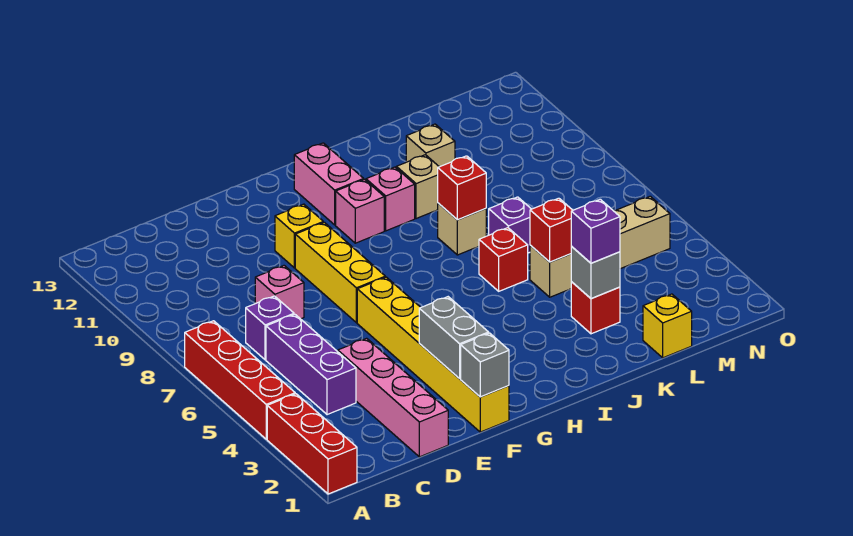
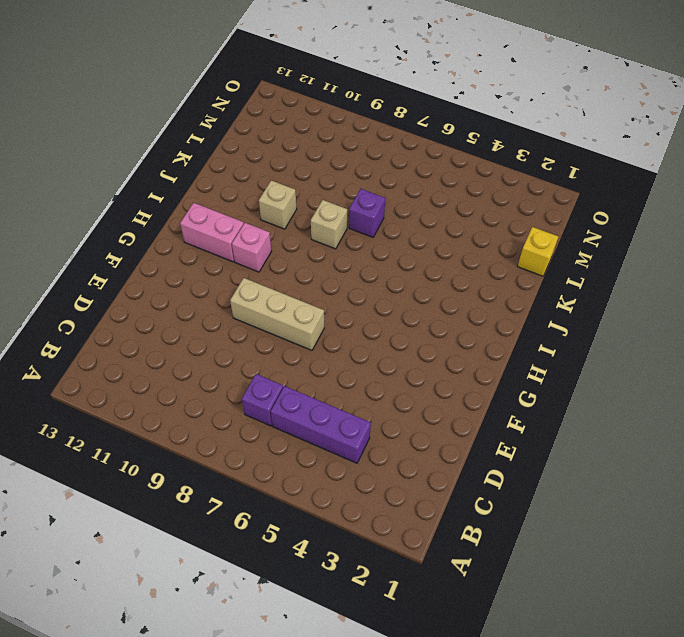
tan brick F7:F9 level 1 -> yellow brick F7:F9 level 1
none -> red brick A1:A3 level 1
none -> red brick A4:A7 level 1
none -> pink brick D1:D4 level 1

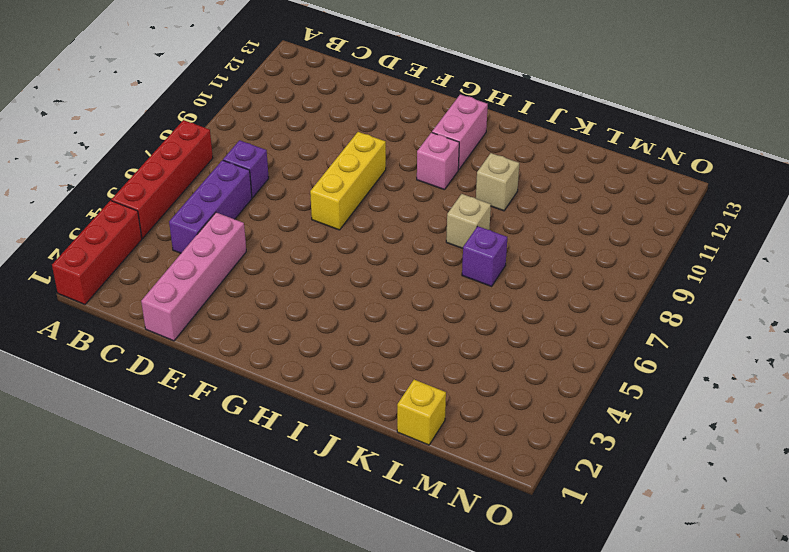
none -> pink brick D8 level 1
none -> yellow brick F1:F6 level 1
none -> yellow brick F10 level 1

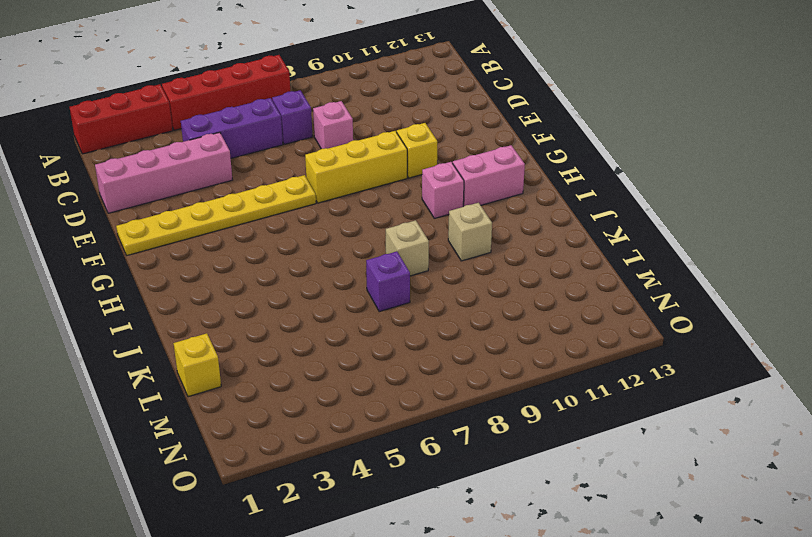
yellow plate F1:F6 level 1 -> yellow brick F1:F6 level 1
none -> pink brick I10 level 1
none -> red brick J6 level 1
none -> red brick K3 level 1

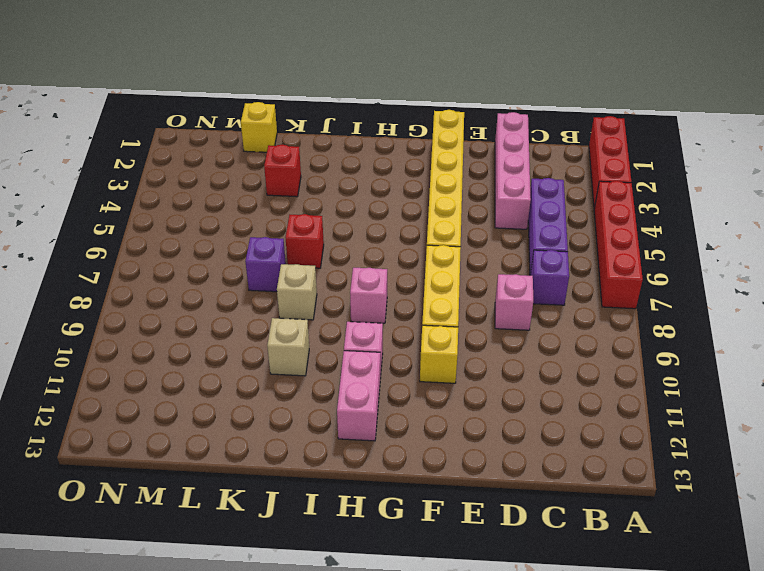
pink brick H8 level 1 -> pink brick I10 level 1
none -> tan brick K5:N5 level 1
none -> tan brick K11 level 1
none -> grey brick F1 level 2

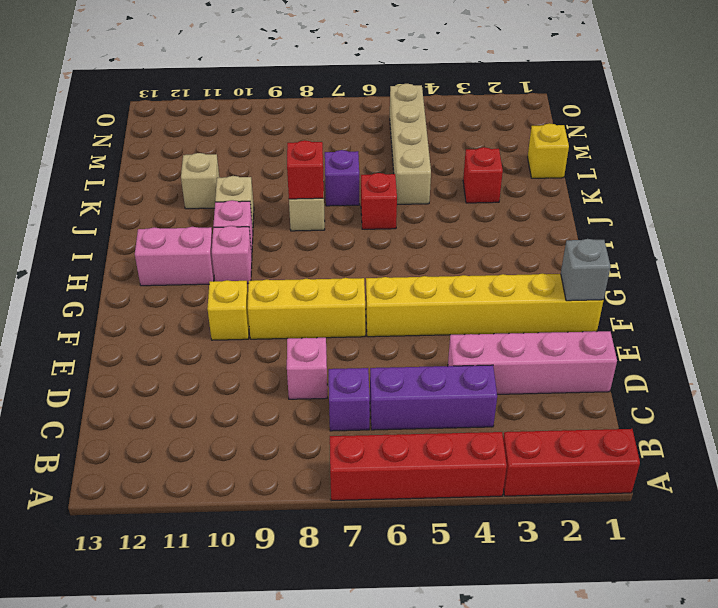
none -> grey brick F2:F3 level 2
none -> grey brick K3 level 2
none -> red brick K5 level 2

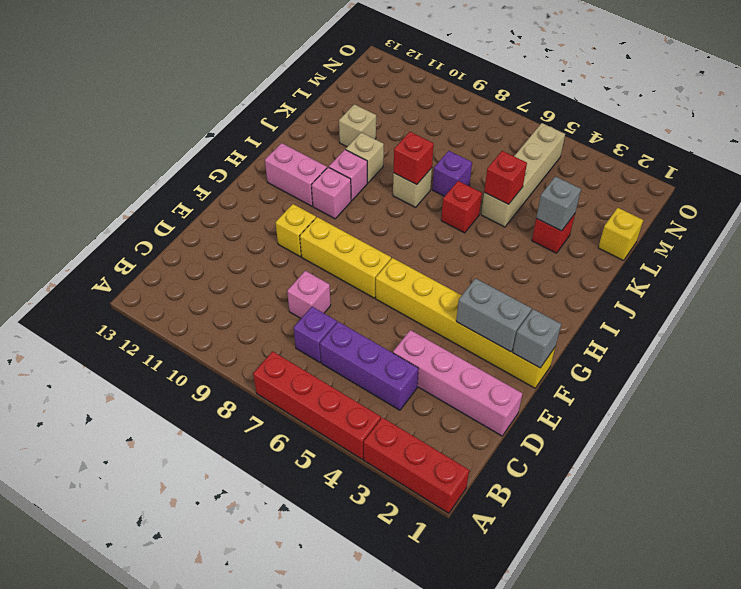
none -> purple brick K3 level 3

